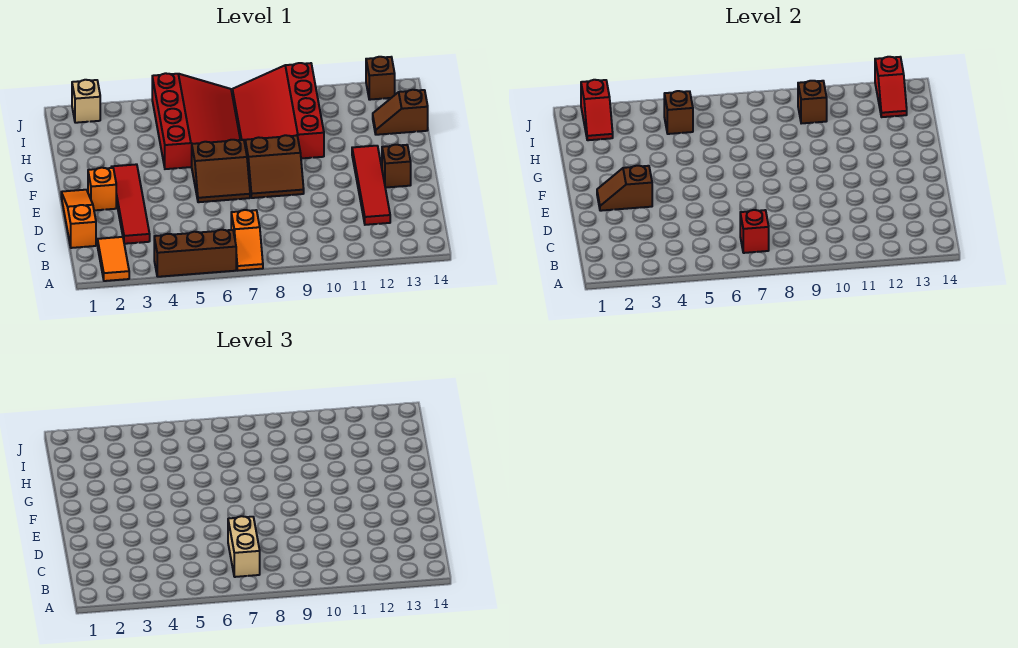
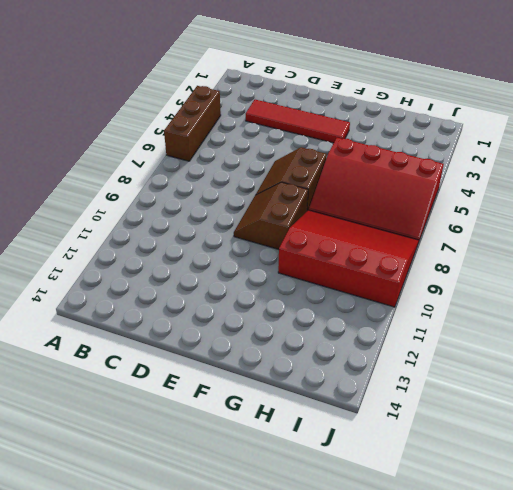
none -> orange tile A2:B2 level 1
none -> orange slope A7:B7 level 1 top B
none -> orange slope C1:E1 level 1 top C

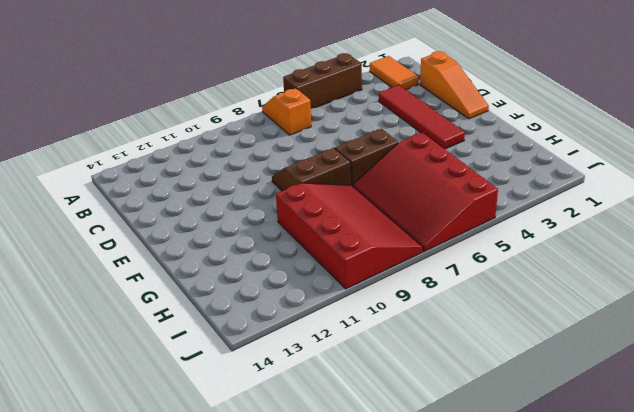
none -> red tile C12:F12 level 1
none -> orange brick E2 level 1
none -> brown brick E13 level 1

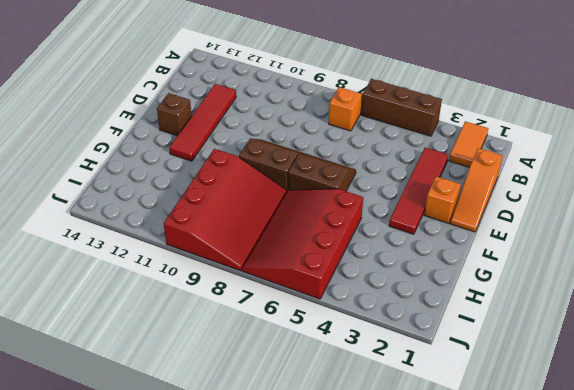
none -> brown slope H13:H14 level 1 top 14
none -> tan brick J2 level 1
none -> brown brick J13 level 1

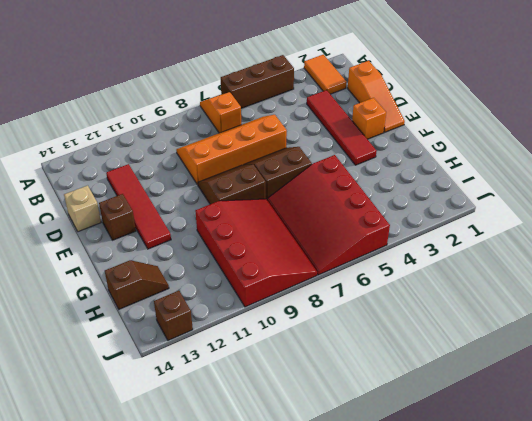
orange slope C6:D9 level 1 top D -> none
tan brick D14 level 1 -> tan brick J2 level 1
none -> red brick B7 level 2
none -> brown slope E2:E3 level 2 top 3
none -> red slope I2:J2 level 2 top J

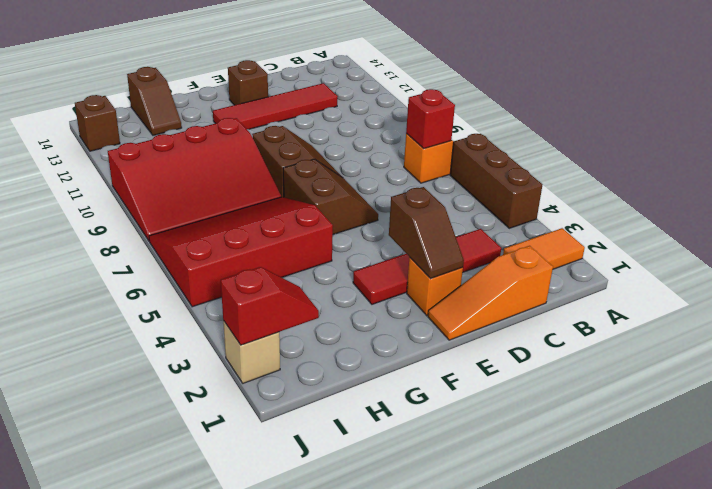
none -> brown brick I5 level 2
none -> brown brick I10 level 2
none -> red slope I13:J13 level 2 top J

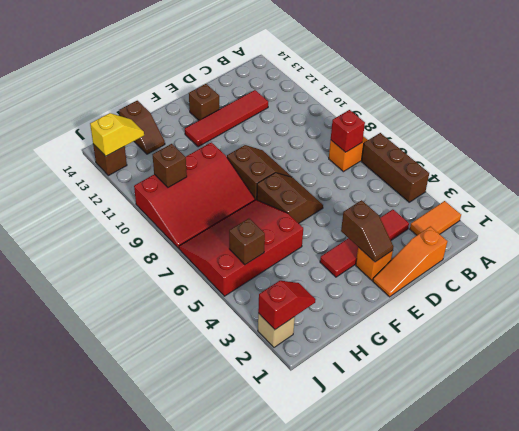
yellow slope I13:J13 level 2 top J -> red slope I13:J13 level 2 top J
none -> tan brick B7:C7 level 3

